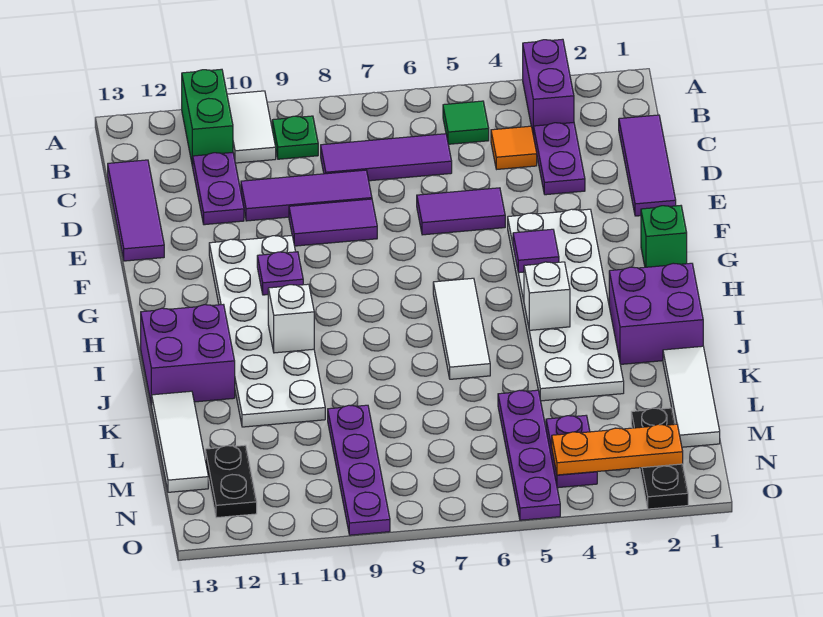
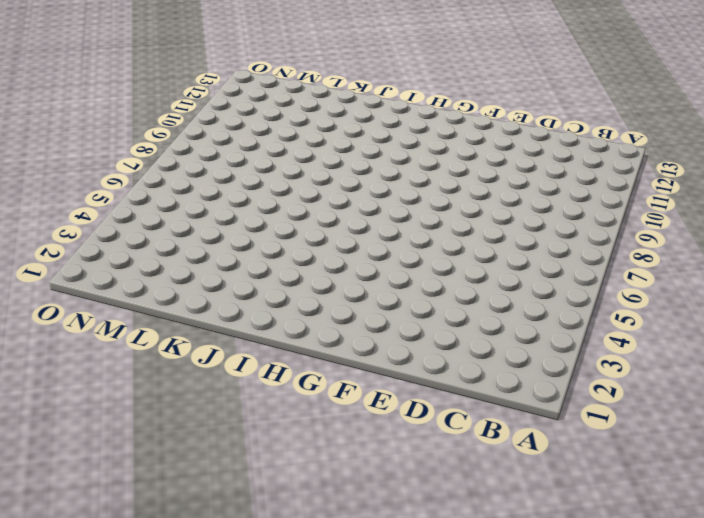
none -> purple brick A3:B3 level 1
none -> white tile A10:B10 level 1
none -> green brick A11:B11 level 1
none -> green tile B5 level 1

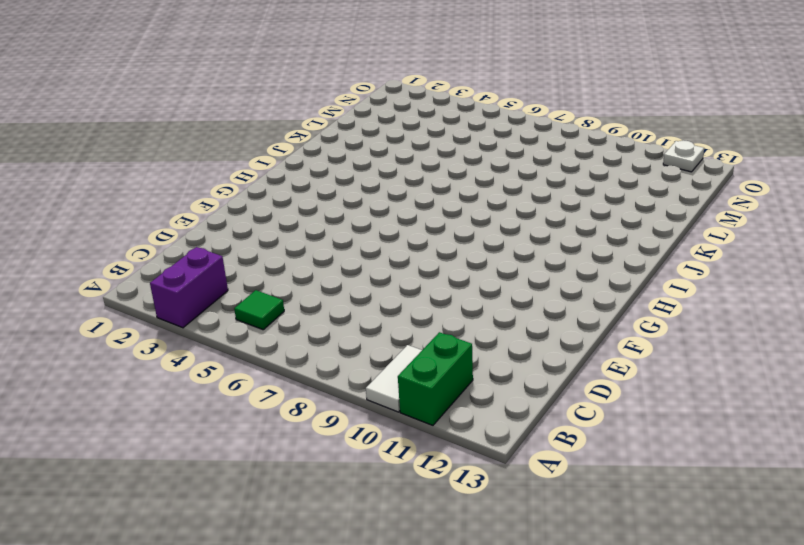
white plate O12 level 1 -> none
none -> green plate B9 level 1
none -> purple tile C1:E1 level 1
none -> purple plate C3:D3 level 1
none -> orange tile C4 level 1

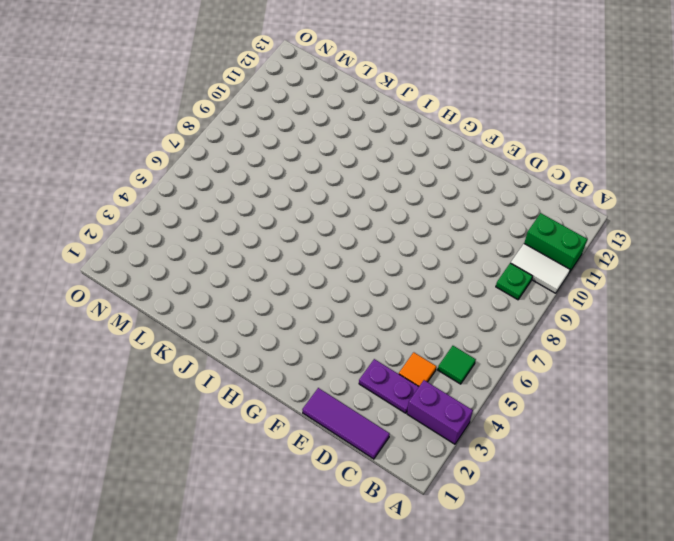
none -> purple tile C6:C8 level 1
none -> purple plate C11:D11 level 1
none -> purple tile C13:E13 level 1
none -> purple tile D8:D10 level 1

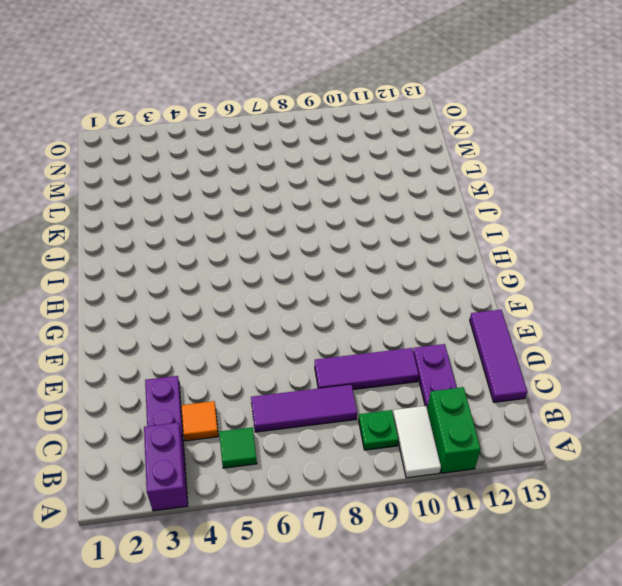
none -> purple tile C1:E1 level 1
none -> purple tile E5:E6 level 1
none -> purple tile E8:E9 level 1
none -> white plate F3:K4 level 1

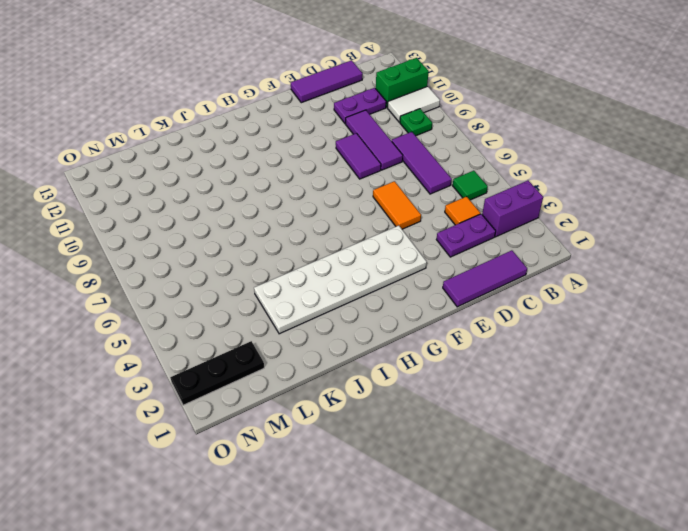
orange tile E5:E6 level 1 -> purple tile E5:E6 level 1
none -> white plate F10:K11 level 1
none -> green brick G1 level 1
none -> white tile H6:J6 level 1
none -> purple brick I1:J2 level 1

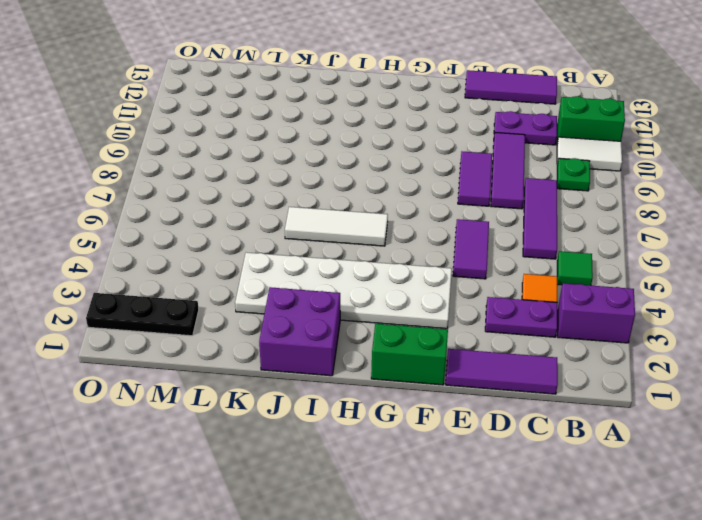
green brick F1:G1 level 1 -> green brick G1 level 1
none -> white plate F10:K11 level 1
none -> purple brick I12:J13 level 1
none -> white tile K1:M1 level 1
none -> white tile K13:M13 level 1

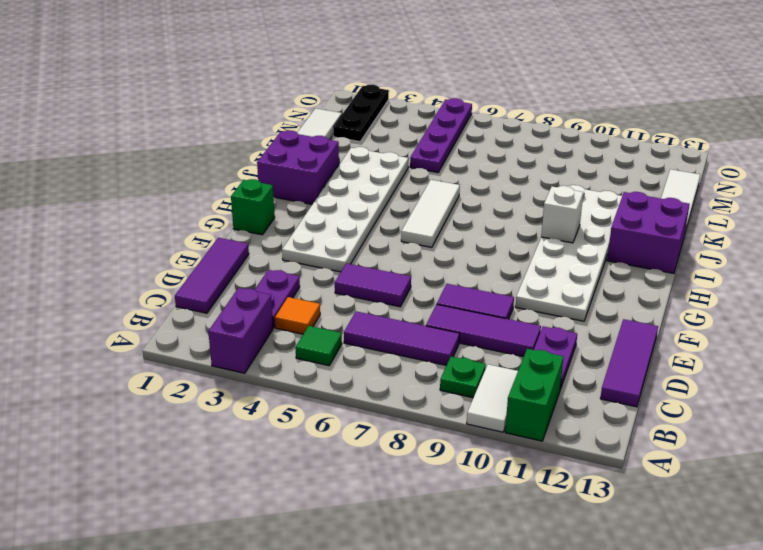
none -> purple plate L9:O9 level 1
none -> purple plate M4:N4 level 1
none -> black plate M12:N12 level 1
none -> purple tile G4 level 2

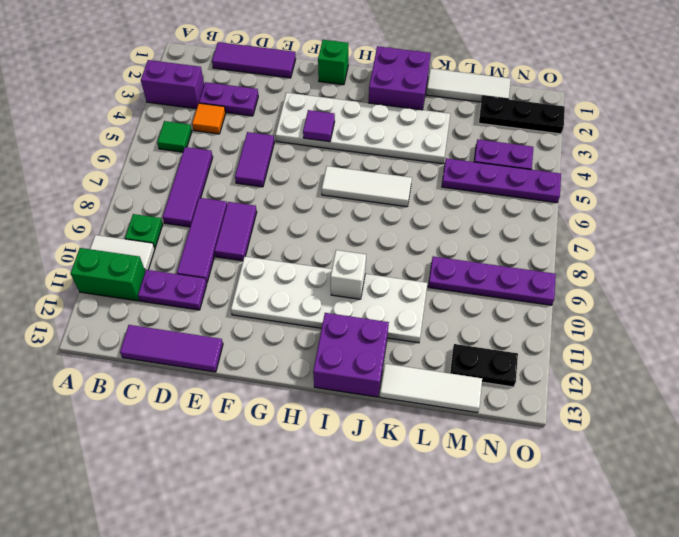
none -> purple plate G10 level 2
none -> white brick I4 level 2
none -> orange plate N2:N4 level 2

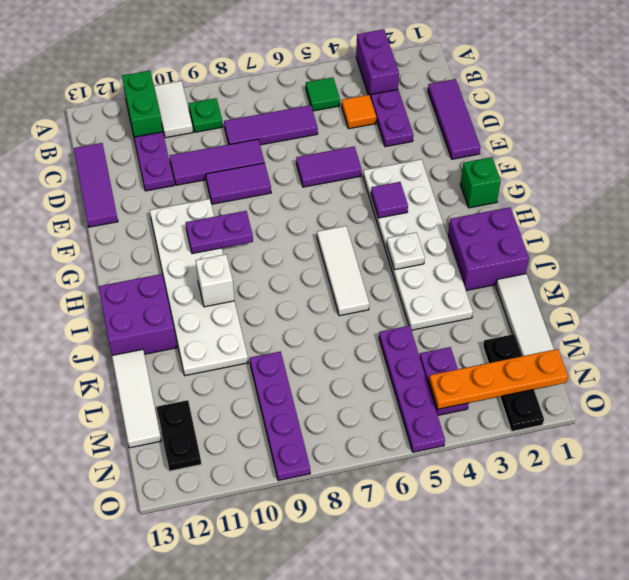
purple plate G9:G10 level 2 -> purple plate G10 level 2
white plate I4 level 2 -> white brick I4 level 2
orange plate N1:N4 level 2 -> orange plate N2:N4 level 2

